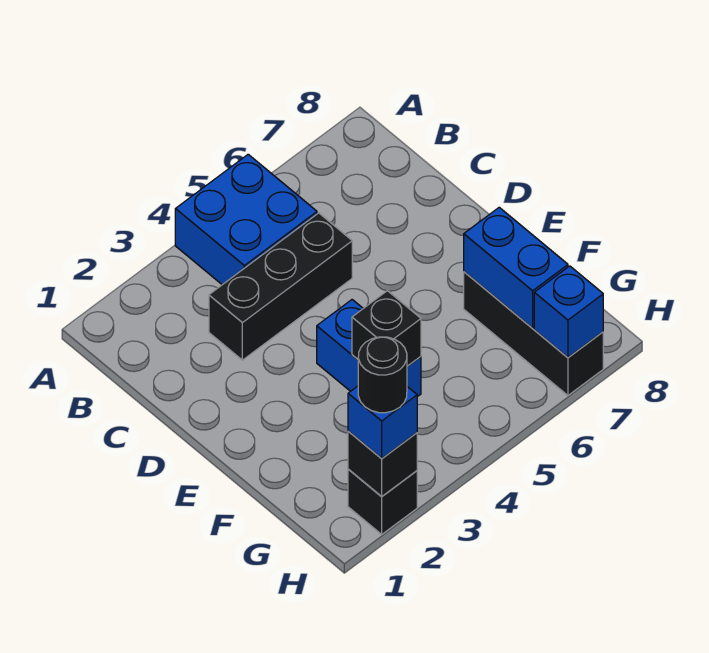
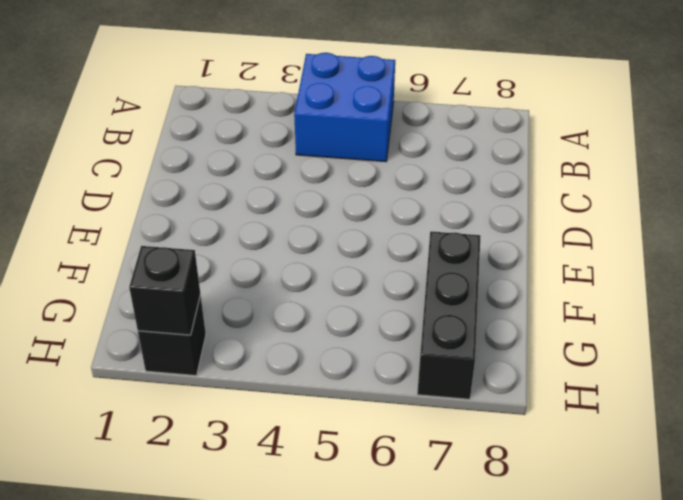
none -> black brick C3:C5 level 1
none -> blue brick E4:F4 level 1

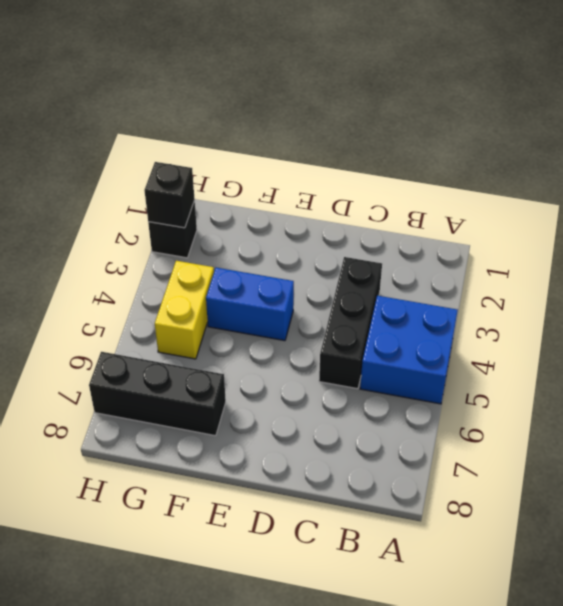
yellow brick G4:G5 level 1 -> none
none -> black brick F4 level 2
none -> blue brick F7:G7 level 2

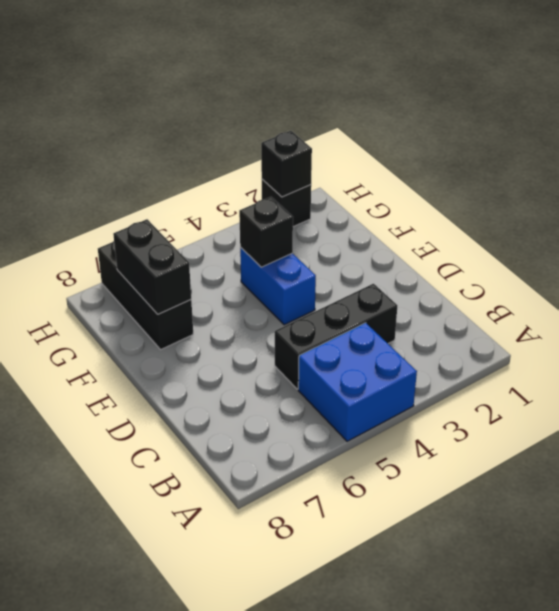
black brick F7:G7 level 2 -> blue brick F7:G7 level 2
none -> blue brick H7 level 2
none -> blue brick H2 level 3

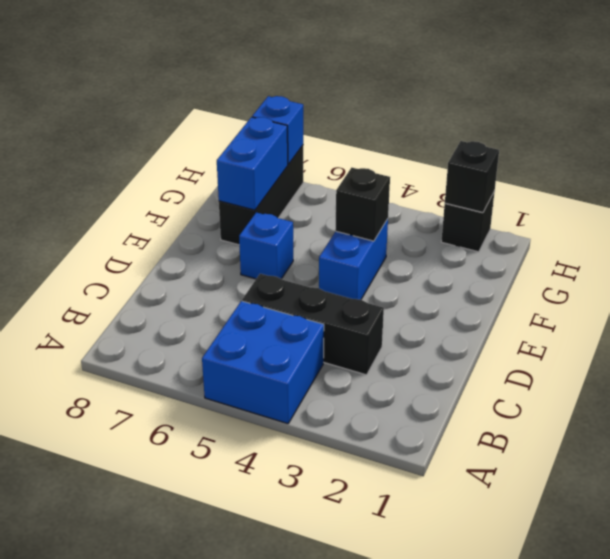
blue brick E6 level 1 -> blue brick H2 level 3
none -> black round brick H2 level 4

